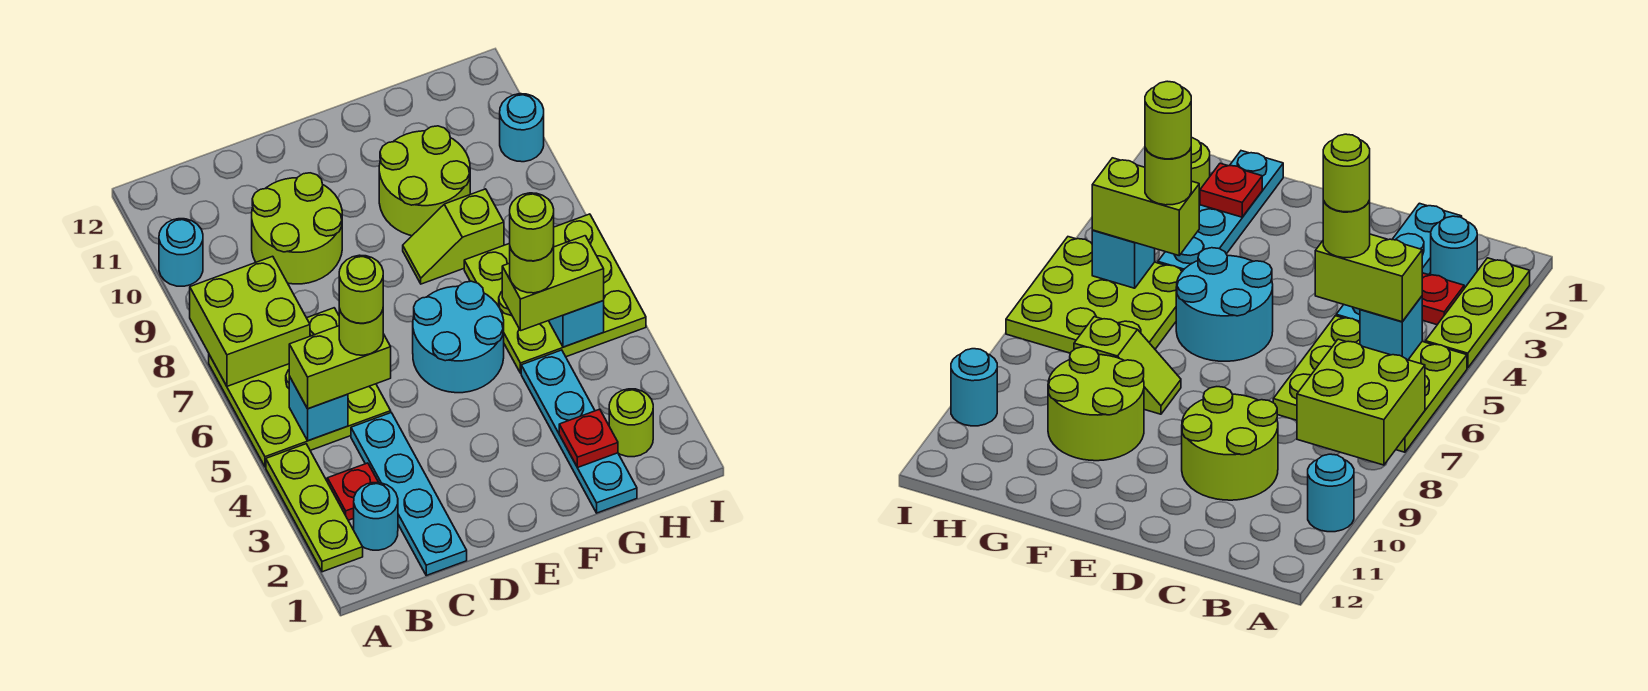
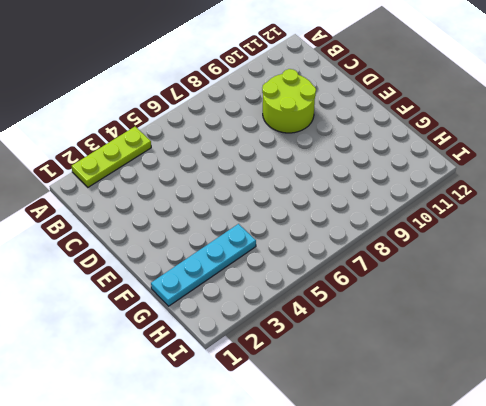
none -> lime plate A5:C7 level 1
none -> cyan round brick A10 level 1
none -> cyan round brick B2 level 1

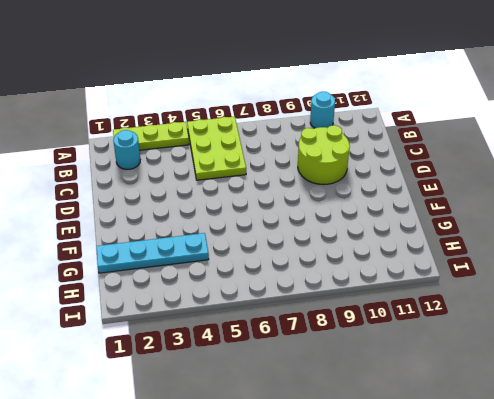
lime plate A5:C6 level 1 -> lime plate A5:C7 level 1
none -> red plate B3 level 1
none -> cyan plate C1:C4 level 1
none -> cyan round brick E5:F6 level 1

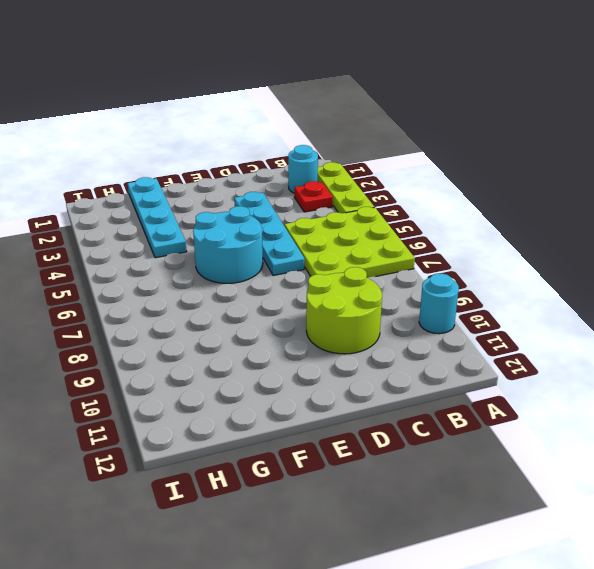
cyan plate D3:D6 level 1 -> cyan plate C1:C4 level 1
none -> lime slope F8:G8 level 1 top G
none -> lime round brick F9:G10 level 1
none -> lime plate G5:I7 level 1

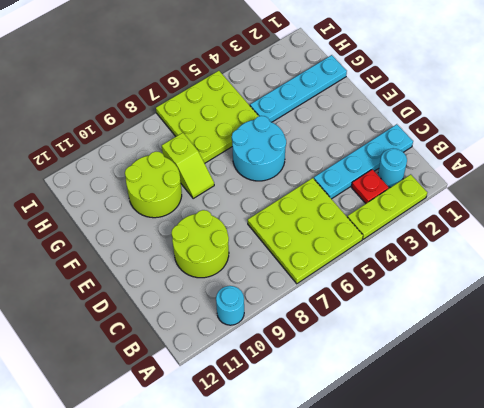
none -> lime round brick H2 level 1
none -> cyan round brick I10 level 1
none -> lime brick A7:B8 level 2

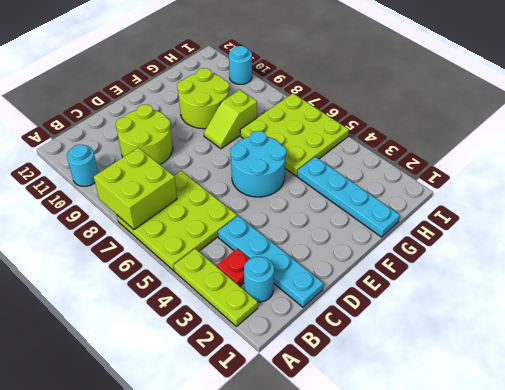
none -> lime round brick H2 level 1
none -> cyan brick B5 level 2
none -> red plate G2 level 2

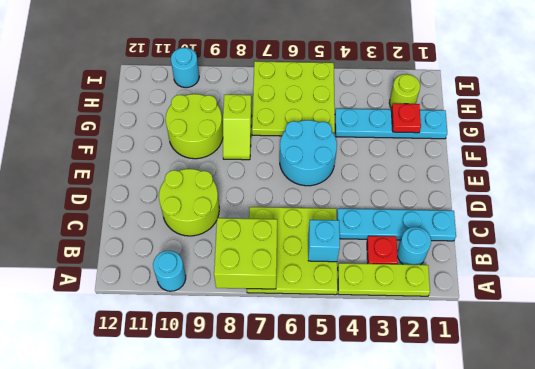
none -> cyan brick H5 level 2
none -> lime brick B5:C5 level 3
none -> lime brick G5:H5 level 3

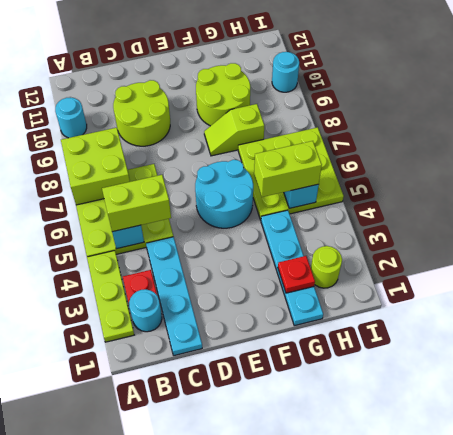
none -> lime round brick C5 level 4
none -> lime round brick G5 level 4
none -> lime round brick C5 level 5

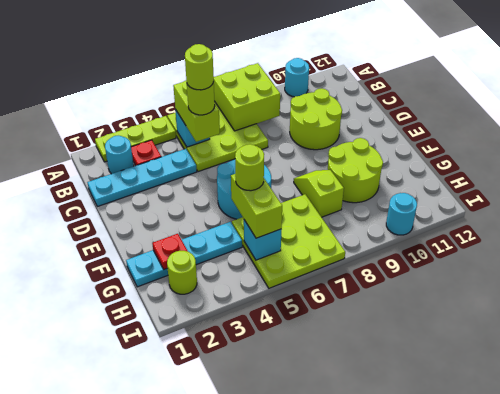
none -> lime round brick G5 level 5

